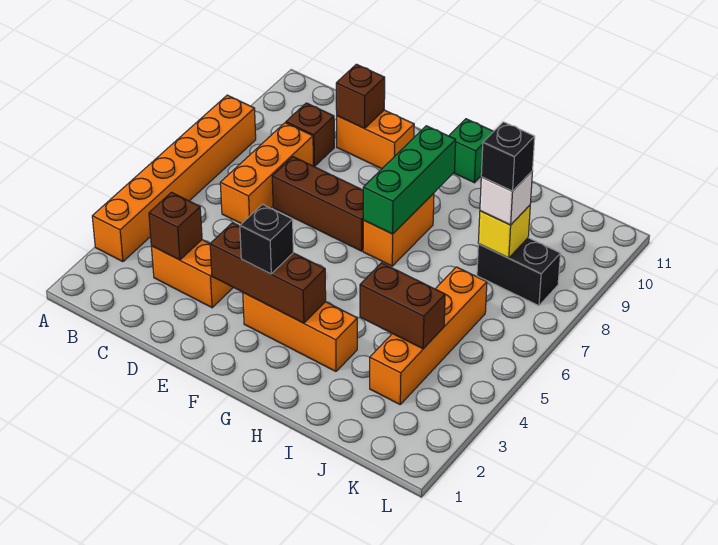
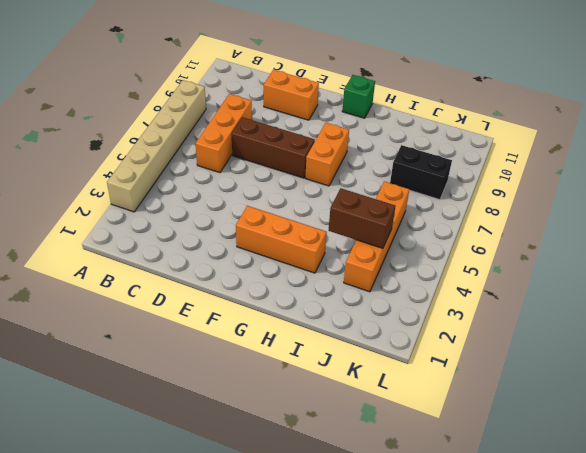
tan brick A3:A8 level 1 -> orange brick A3:A8 level 1
none -> orange brick C3:D3 level 1
none -> brown brick C9 level 1
none -> brown brick C3 level 2

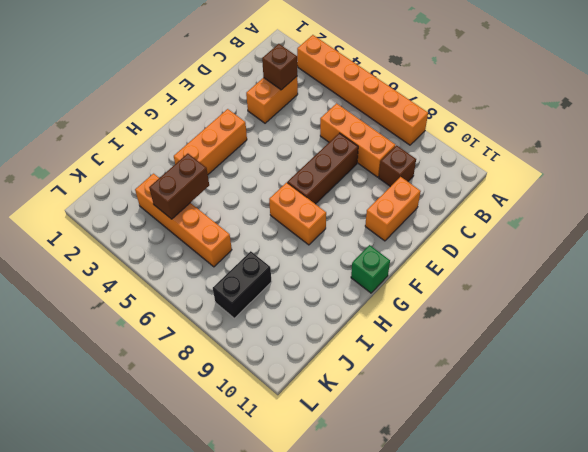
none -> brown brick D10 level 2
none -> brown brick E3:G3 level 2
none -> green brick G7:G9 level 2

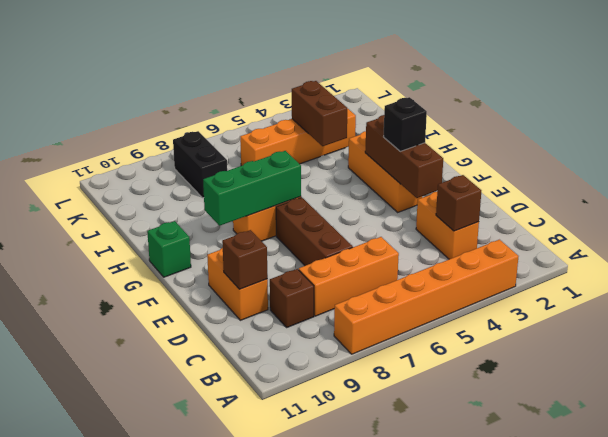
none -> yellow brick J8 level 2
none -> white brick J8 level 3
none -> black brick J8 level 4

